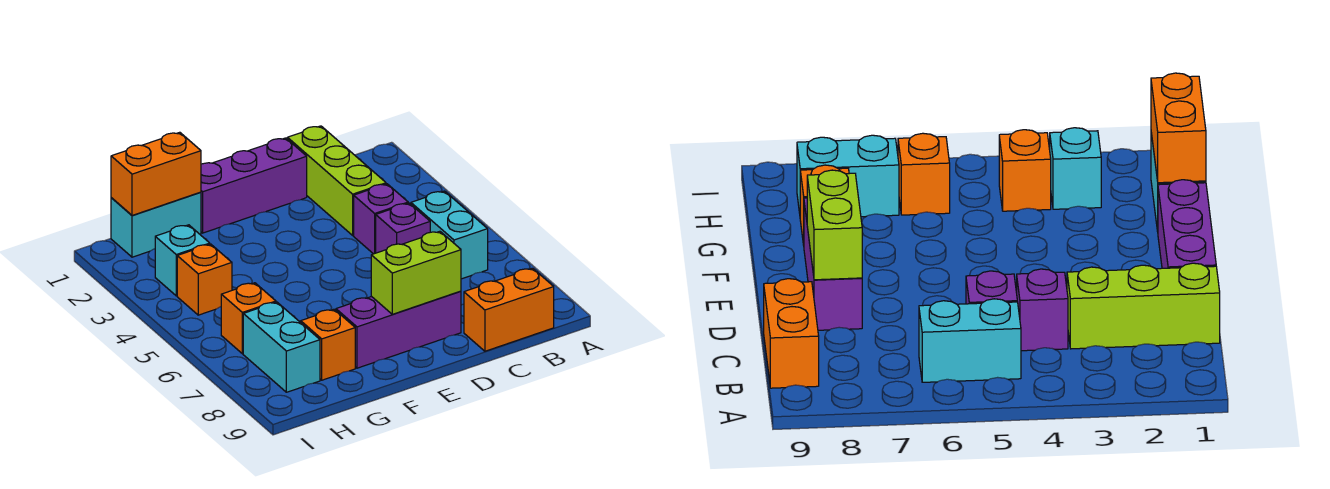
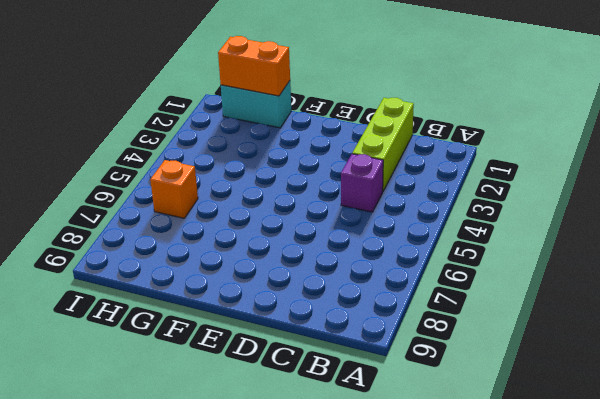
none -> cyan brick B5:B6 level 1
none -> orange brick B9:C9 level 1
none -> purple brick C5 level 1

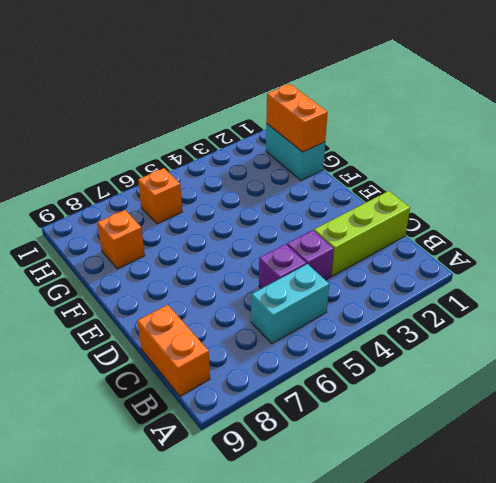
none -> purple brick D1:F1 level 1
none -> purple brick D8:F8 level 1
none -> cyan brick H3 level 1

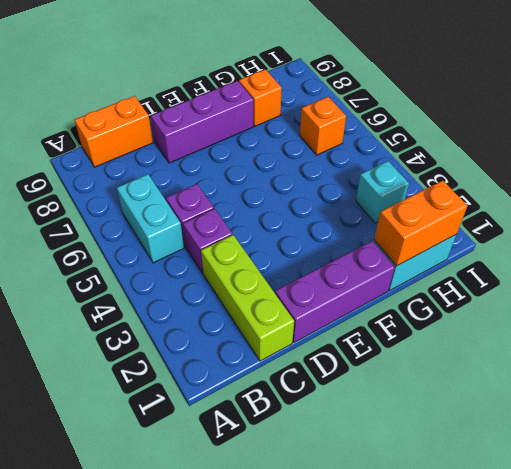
none -> orange brick H4 level 1
none -> cyan brick H7:H8 level 1
none -> lime brick D8:E8 level 2

